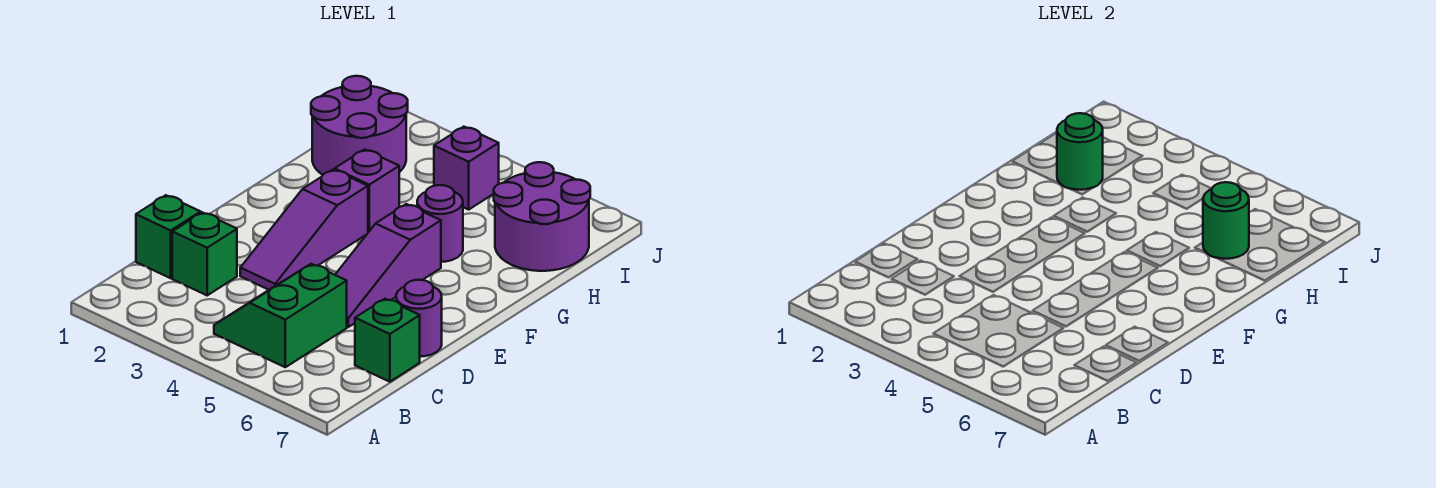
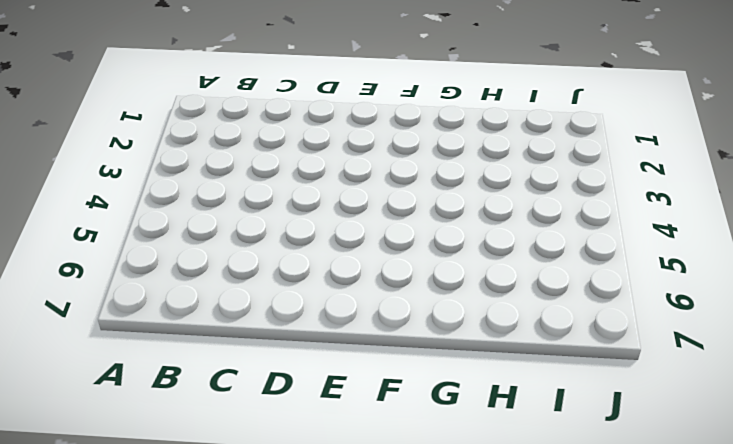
none -> green slope B4:C5 level 1 top 5
none -> green brick C1 level 1
none -> green brick C2 level 1

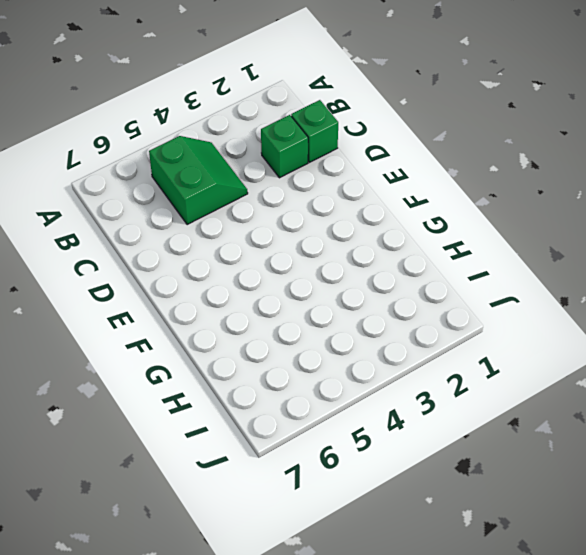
none -> green brick C7 level 1
none -> purple slope D3:F3 level 1 top F
none -> purple slope D5:F5 level 1 top F

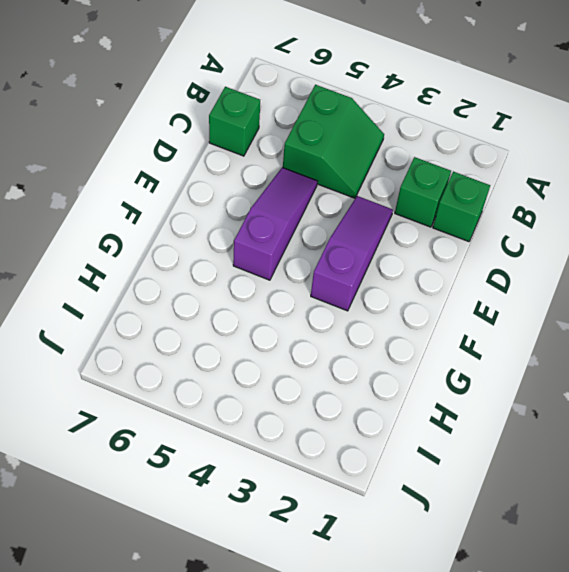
none -> purple round brick D7 level 1
none -> purple brick G3 level 1
none -> purple round brick G5 level 1

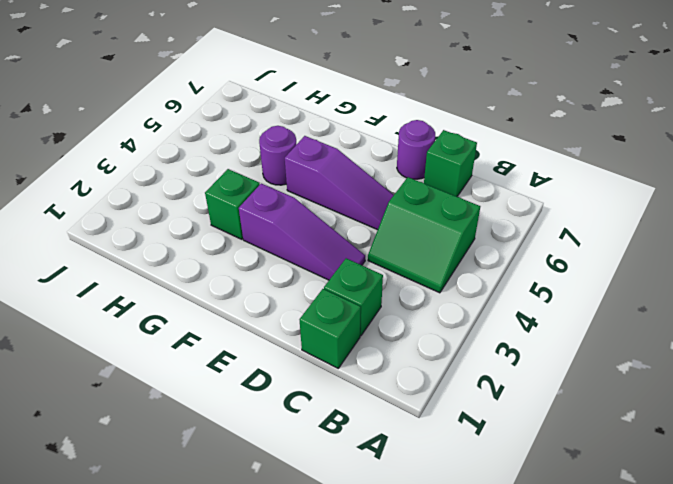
green brick G3 level 1 -> purple brick G3 level 1
none -> purple round brick H1:I2 level 1
none -> purple round brick H6:I7 level 1
none -> purple brick I4 level 1

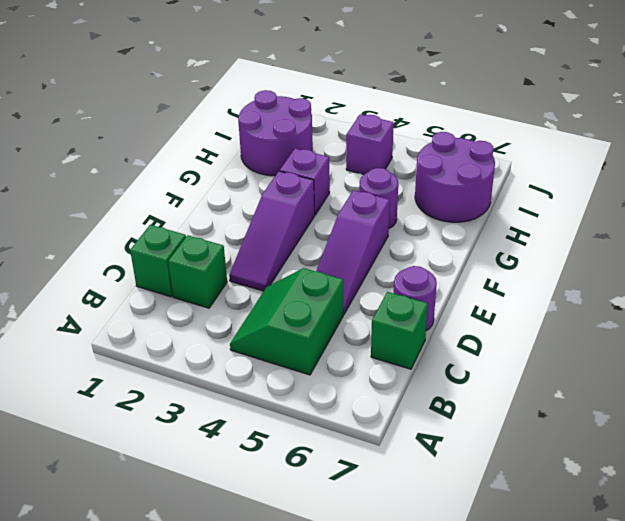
none -> green round brick H2 level 2
none -> green round brick H6 level 2

